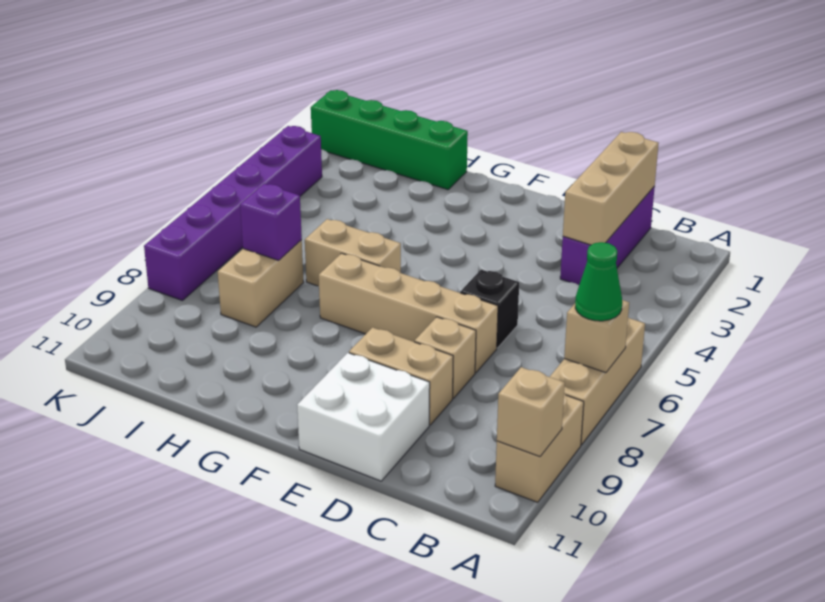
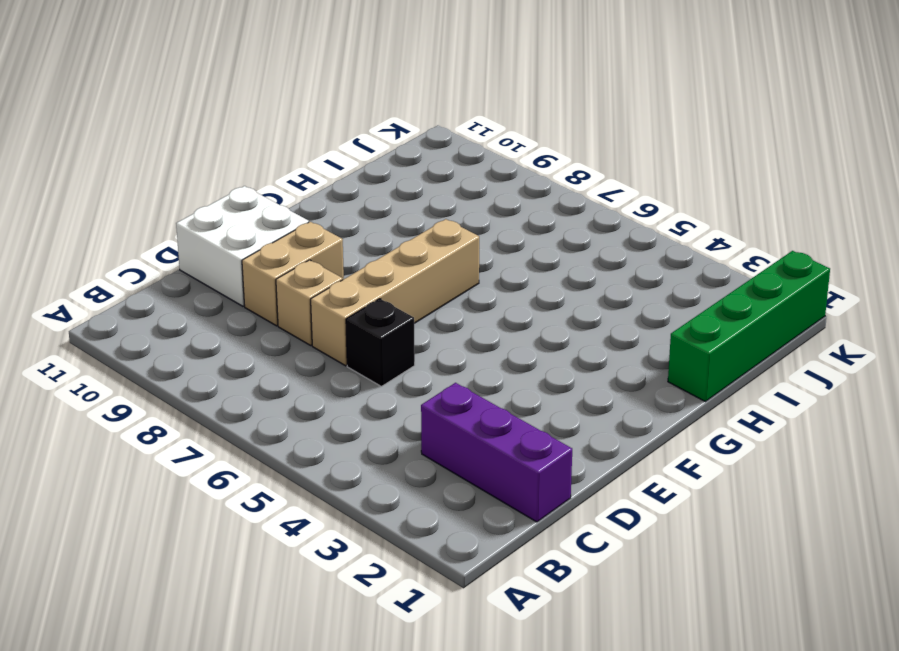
none -> tan brick A6:A8 level 1
none -> tan brick A9:A10 level 1
none -> tan brick G6:H6 level 1

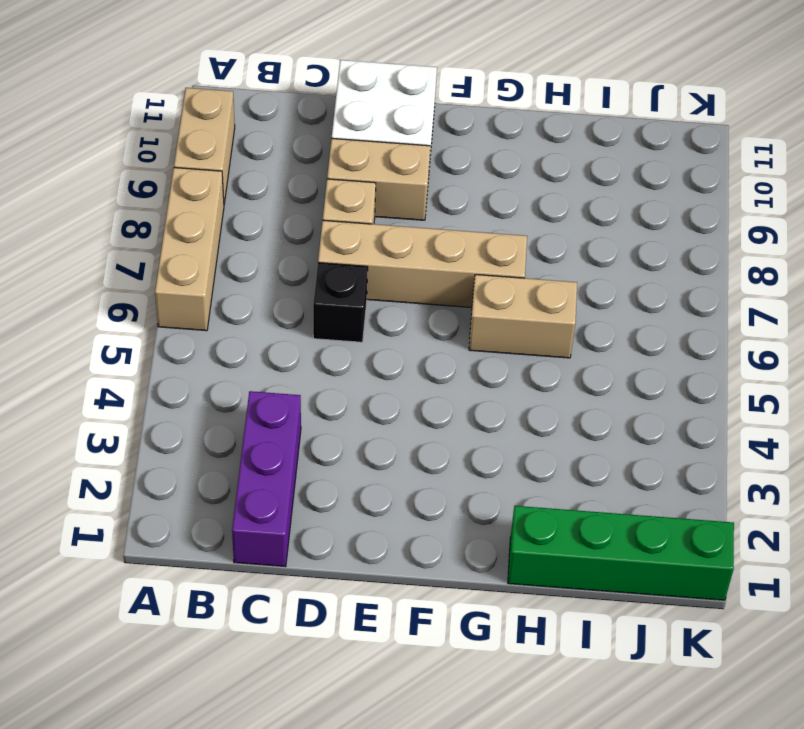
none -> tan brick I7:I8 level 1
none -> purple brick K3:K8 level 1
none -> tan brick A7 level 2

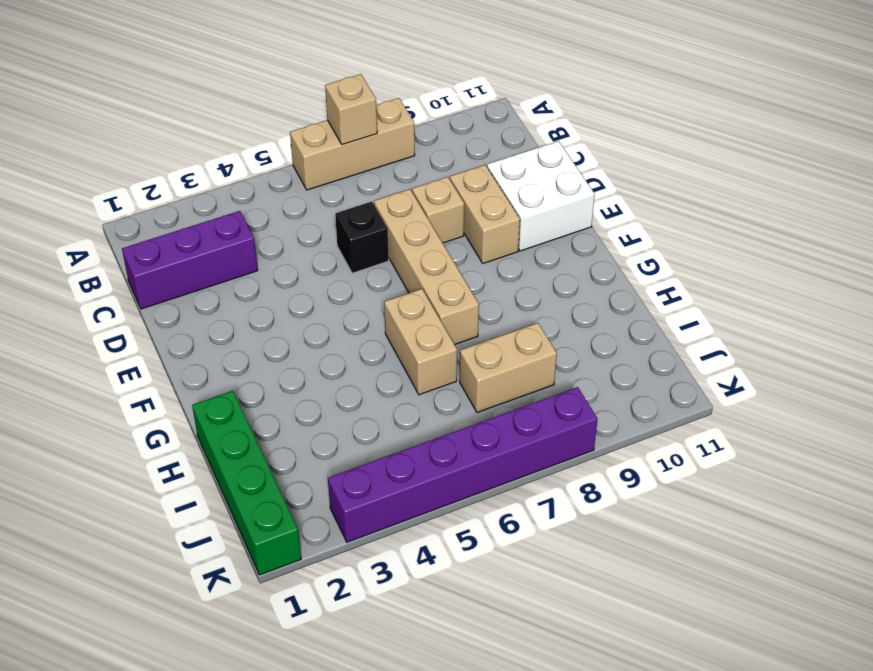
none -> tan brick A9:A10 level 1
none -> tan brick A10 level 2
none -> tan brick C1:C3 level 2

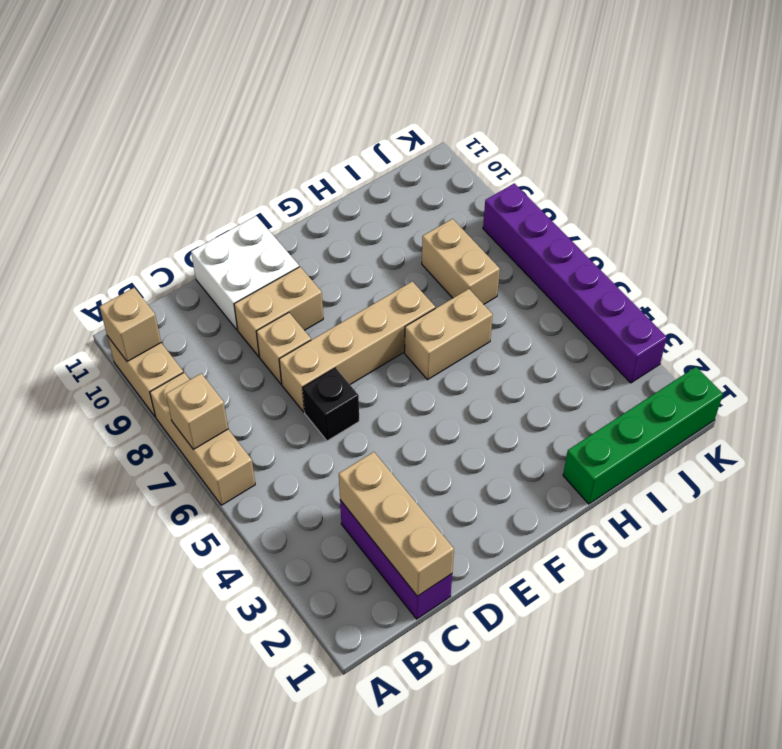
none -> purple brick I7 level 2
none -> green cone A7 level 3

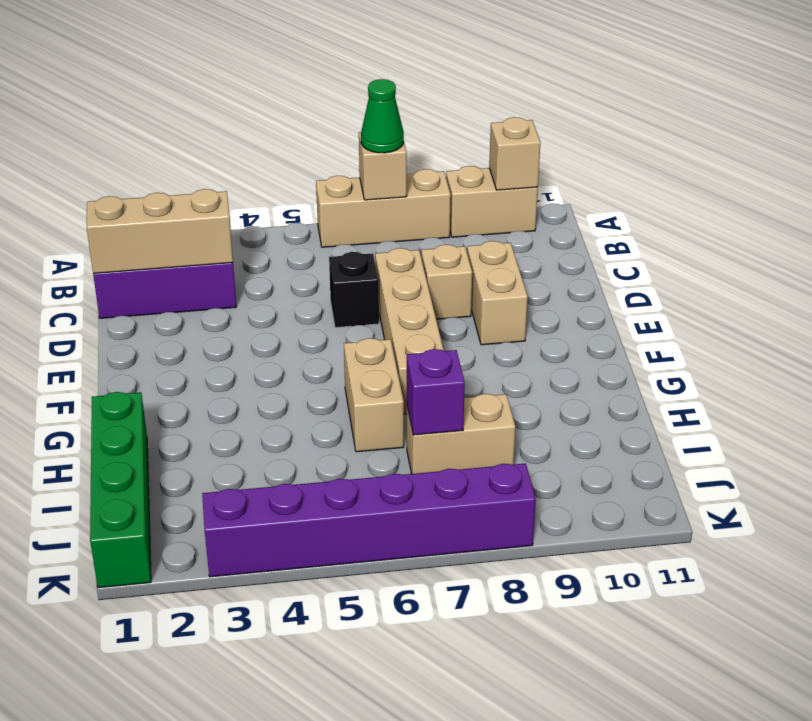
none -> white brick D10:E11 level 1

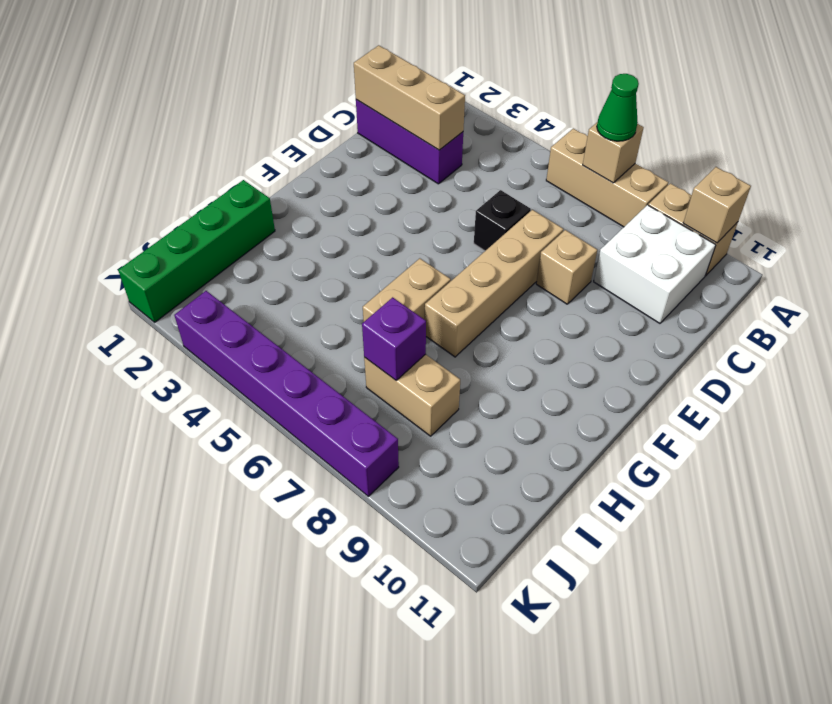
white brick B9:C10 level 1 -> white brick D10:E11 level 1
none -> tan brick D9:E9 level 1

